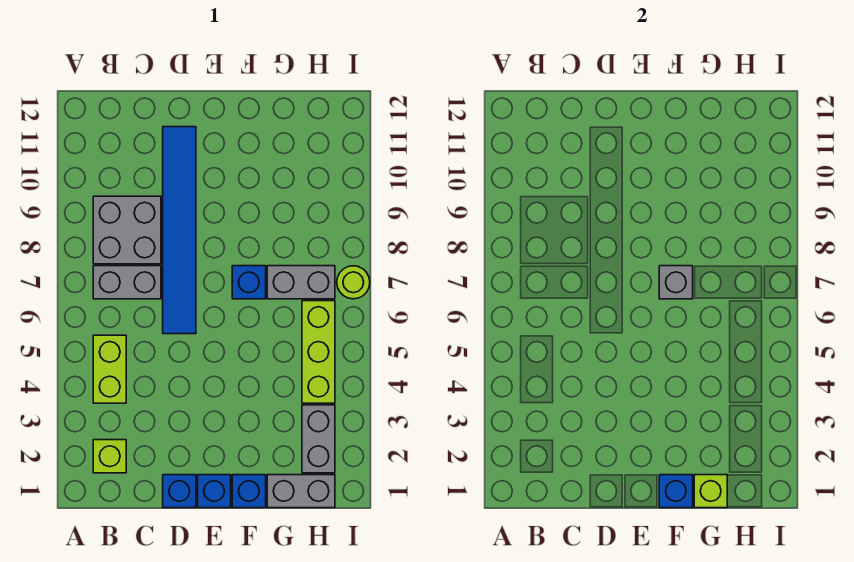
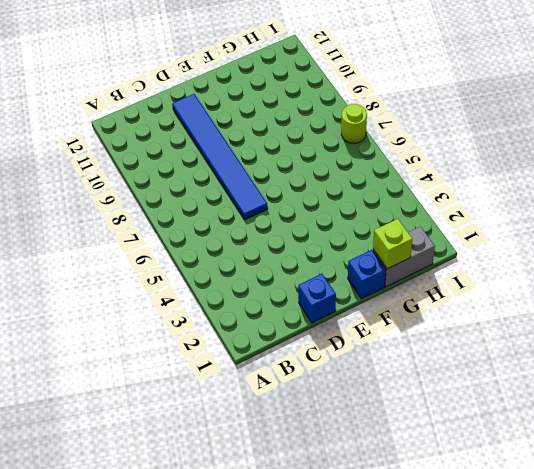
none -> lime brick B2 level 1
none -> lime brick B4:B5 level 1
none -> grey brick B7:C7 level 1

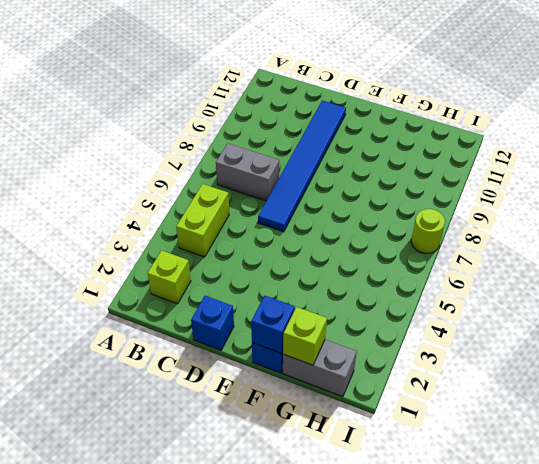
none -> grey brick B8:C9 level 1
none -> blue brick E1 level 1
none -> blue brick F7 level 1

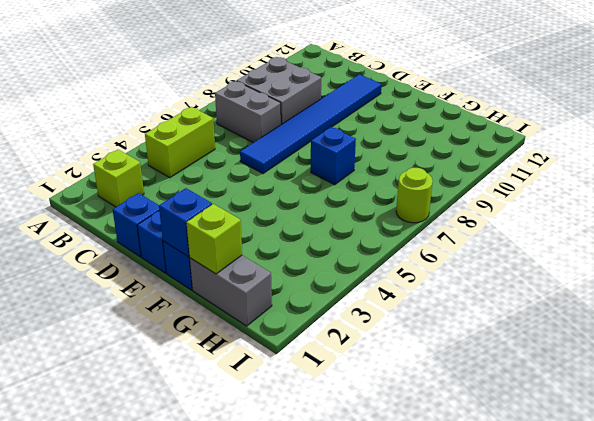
none -> grey brick G7:H7 level 1
none -> grey brick H2:H3 level 1
none -> lime brick H4:H6 level 1

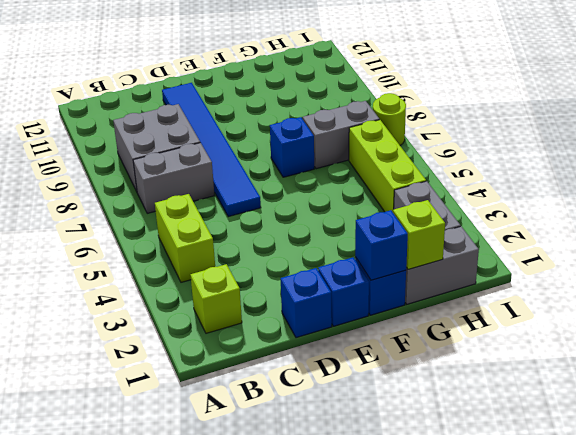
none -> grey brick F7 level 2

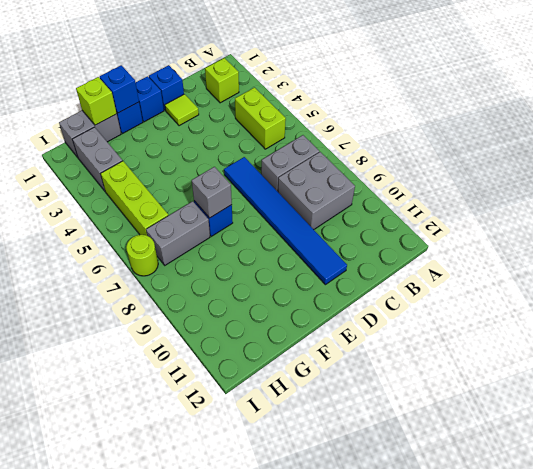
lime tile D2 level 1 -> none

